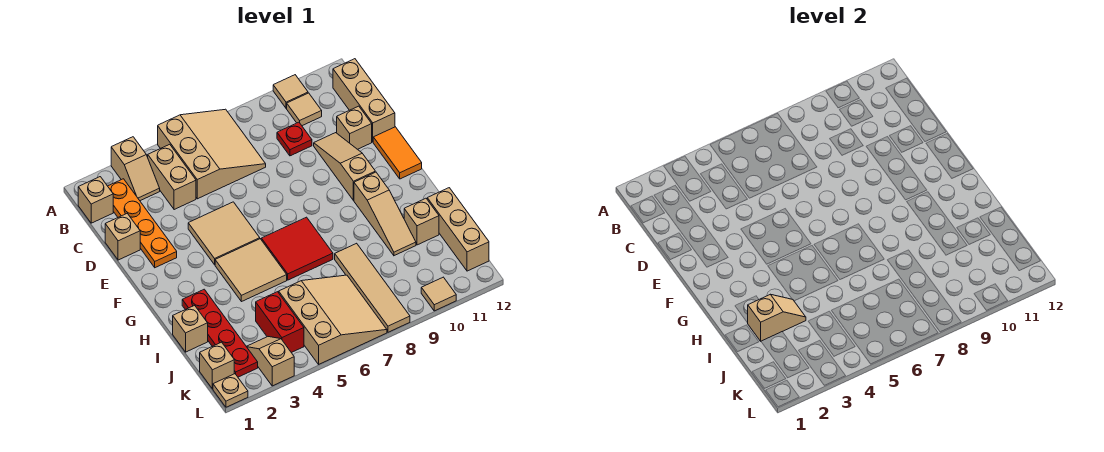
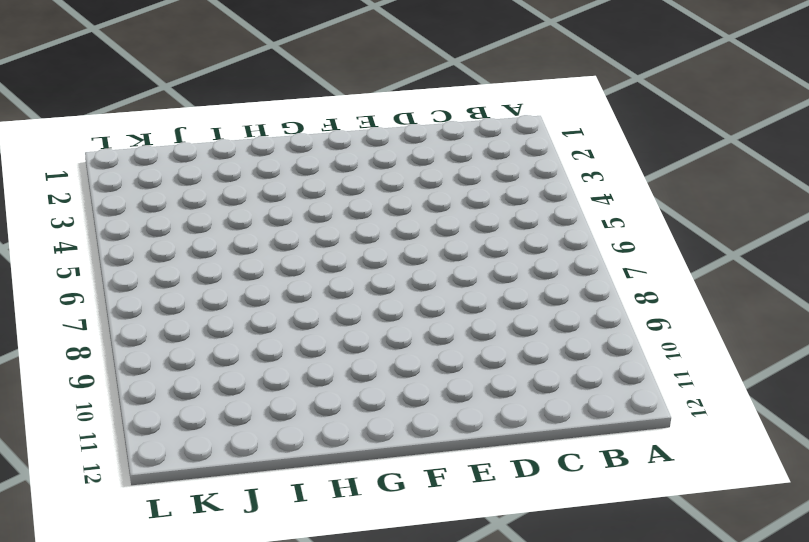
none -> tan slope A3:B3 level 1 top A
none -> tan slope A5:C7 level 1 top 5
none -> tan tile A10 level 1

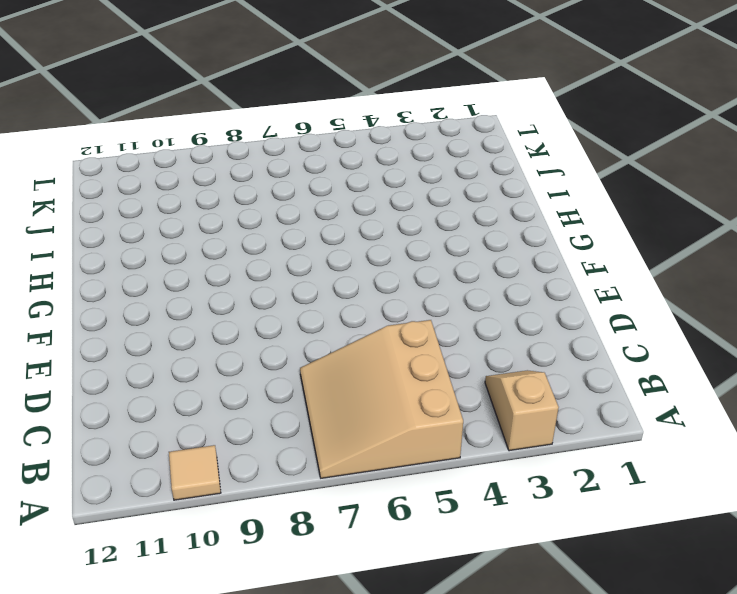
none -> tan brick B1 level 1
none -> orange plate B2:E2 level 1
none -> tan brick B4:C4 level 1

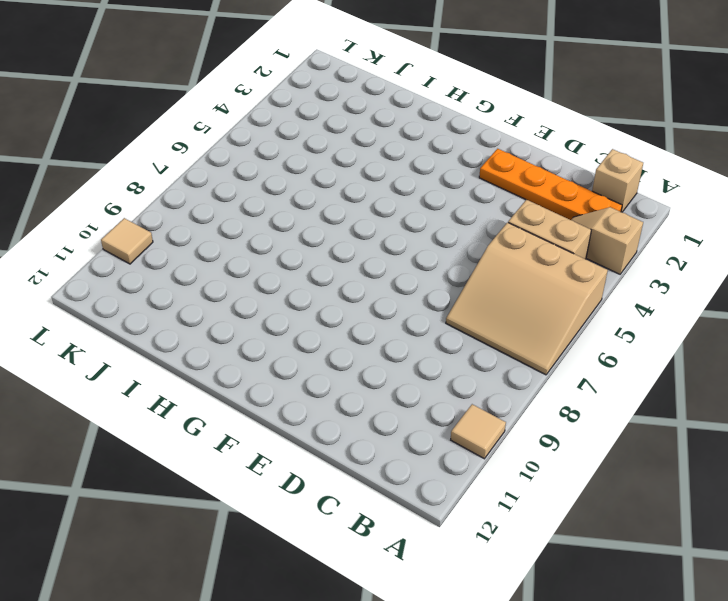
none -> tan tile B10 level 1
none -> tan brick B12:D12 level 1
none -> red plate C9 level 1

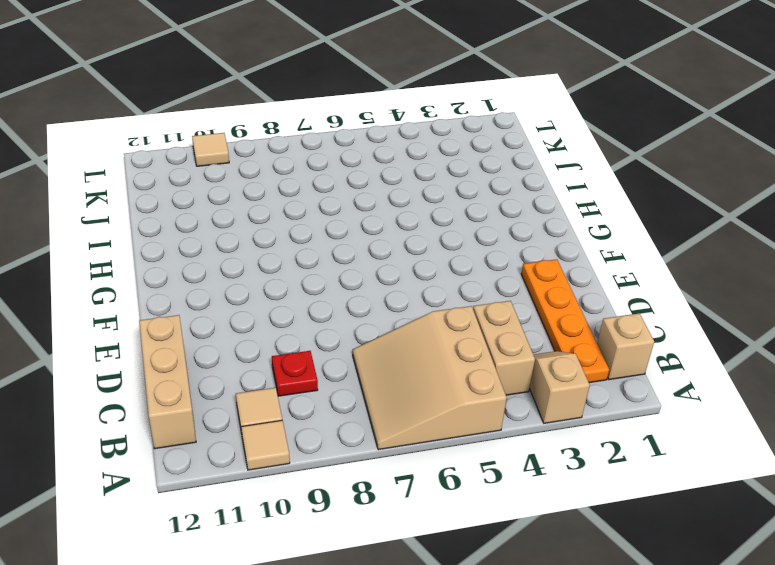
none -> tan brick D1 level 1
none -> tan slope D10:F10 level 1 top F
none -> tan brick D11 level 1

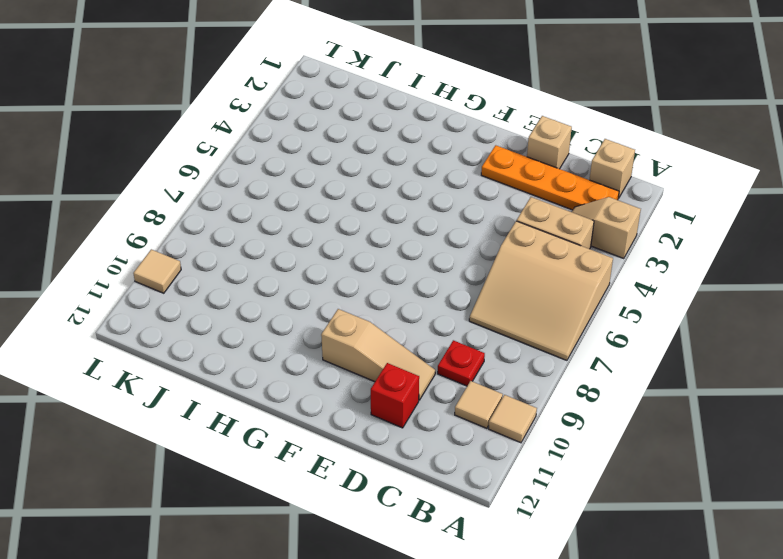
red brick D11 level 1 -> tan brick D11 level 1
none -> tan brick B12:D12 level 1
none -> tan tile E4:F5 level 1
none -> orange tile E12:F12 level 1

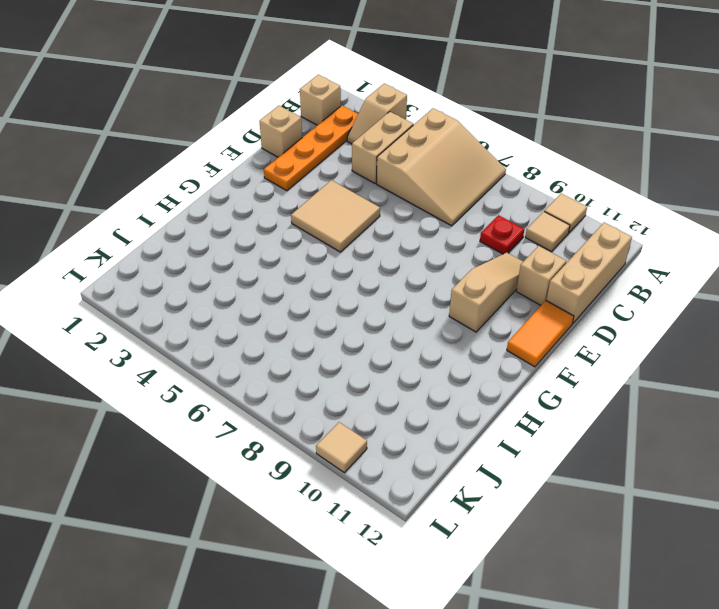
none -> tan tile G4:H5 level 1
none -> red tile G6:H7 level 1
none -> tan slope G10:I10 level 1 top G

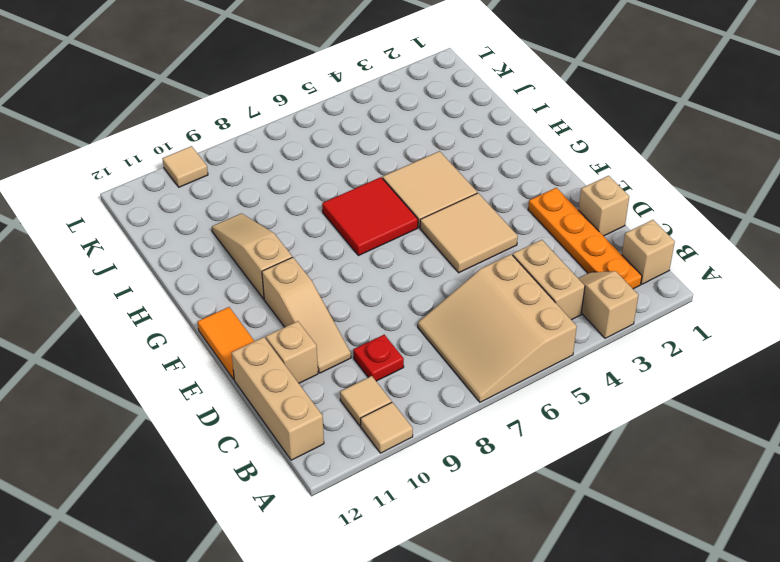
none -> red plate H2:K2 level 1
none -> tan brick I1 level 1
none -> tan tile I8:L8 level 1

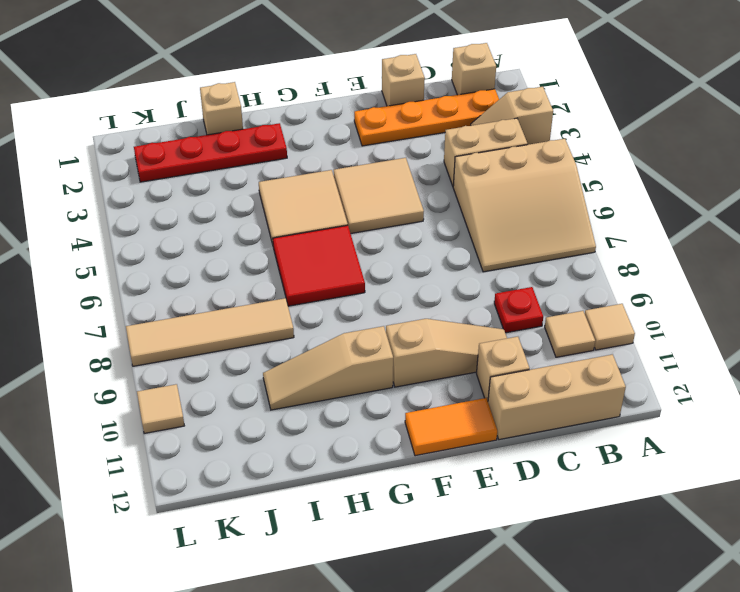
none -> tan brick I11 level 1
none -> tan brick I12:K12 level 1
none -> red brick J4:K4 level 1

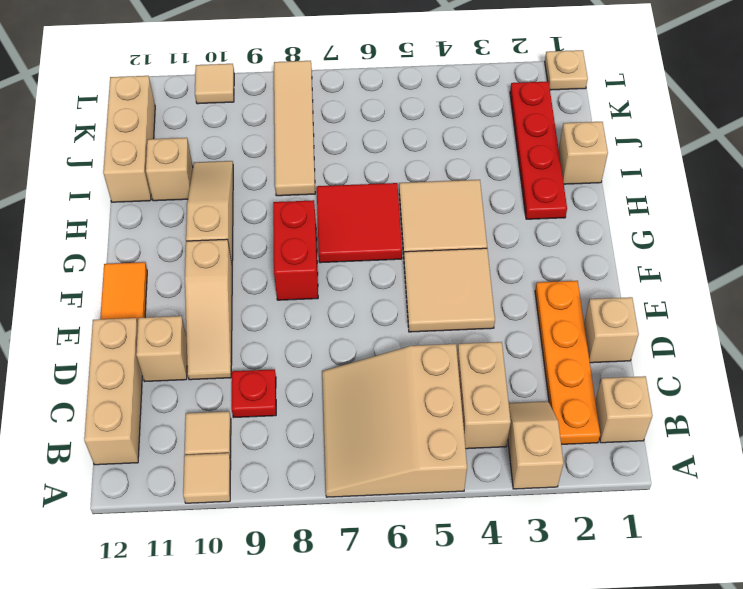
red brick F8:G8 level 1 -> red brick J4:K4 level 1
none -> tan slope J5:L7 level 1 top 5
none -> tan brick K1 level 1
none -> tan slope K3:L3 level 1 top L

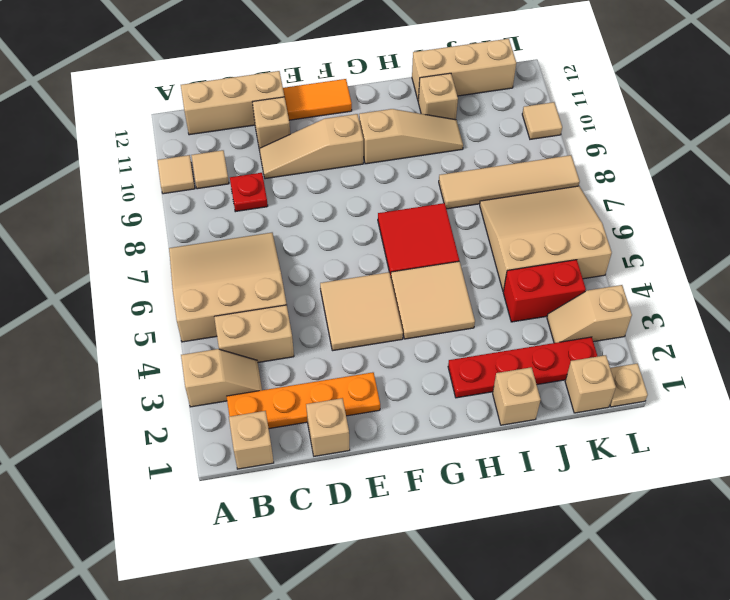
none -> tan slope I2:I3 level 2 top 2

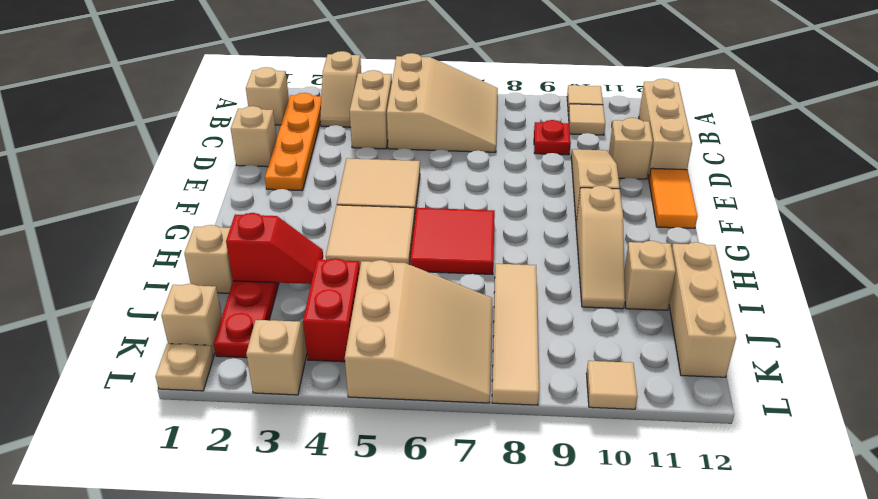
red slope I2:I3 level 2 top 2 -> tan slope I2:I3 level 2 top 2

